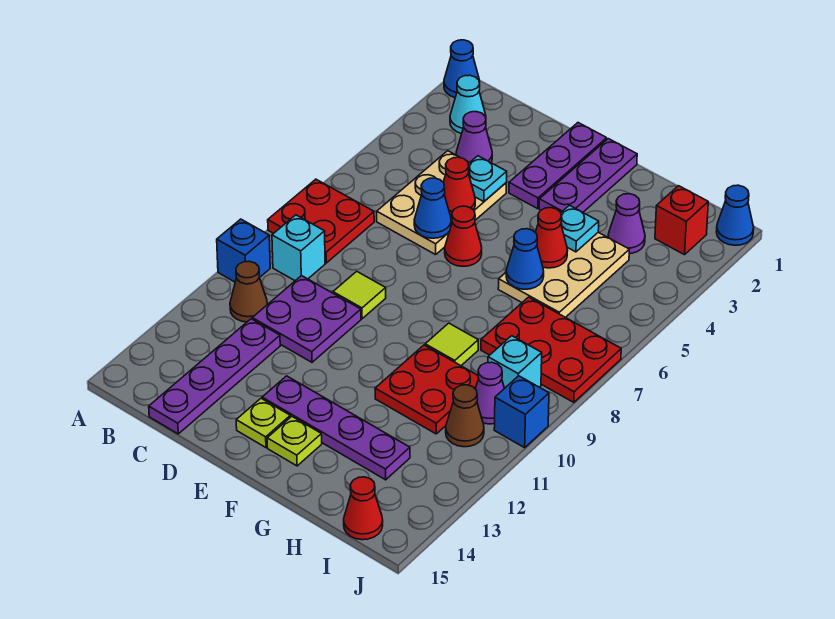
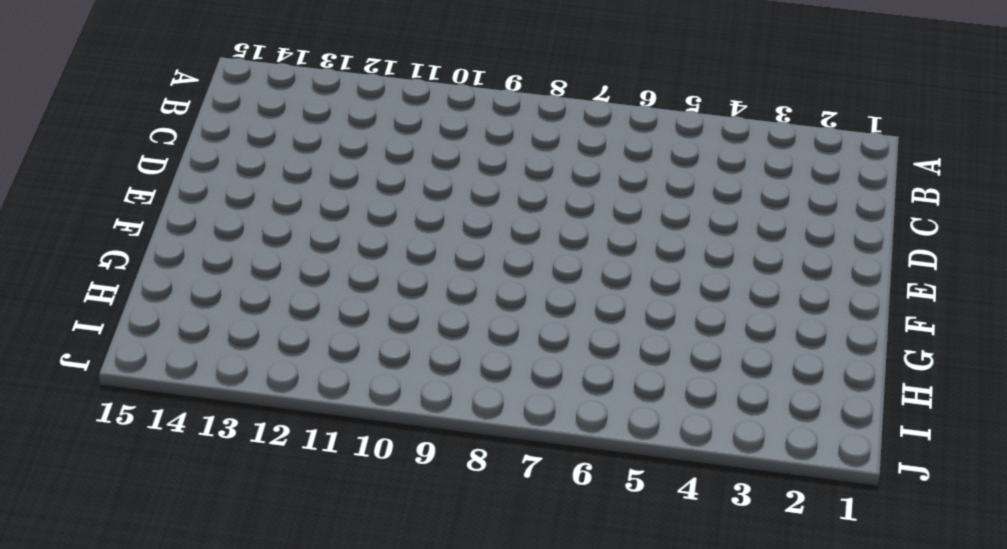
none -> blue cone A1 level 1
none -> red plate A7:B8 level 1
none -> blue brick A10 level 1
none -> cyan cone B2 level 1

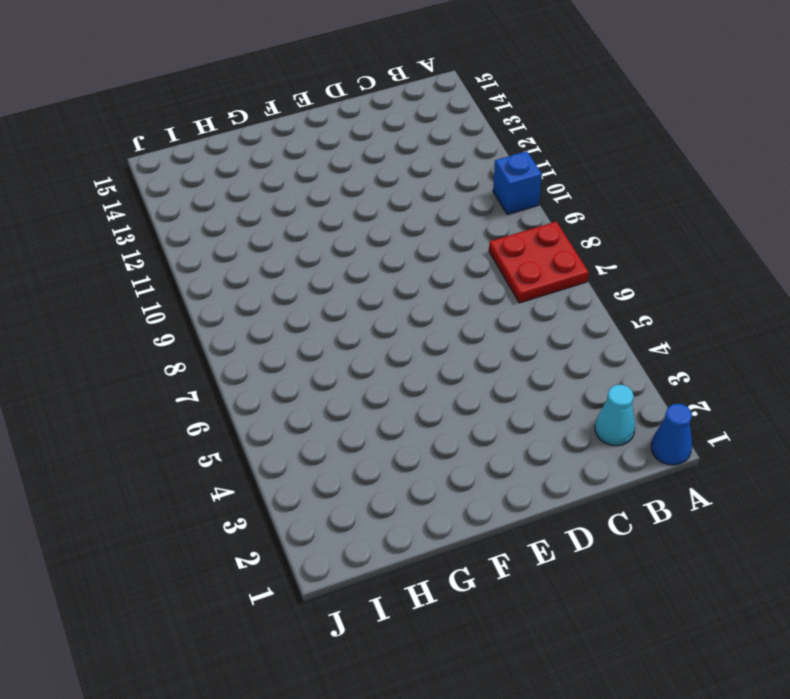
none -> cyan brick B9 level 1
none -> brown cone B11 level 1
none -> purple cone C3 level 1
none -> tan plate C4:D6 level 1

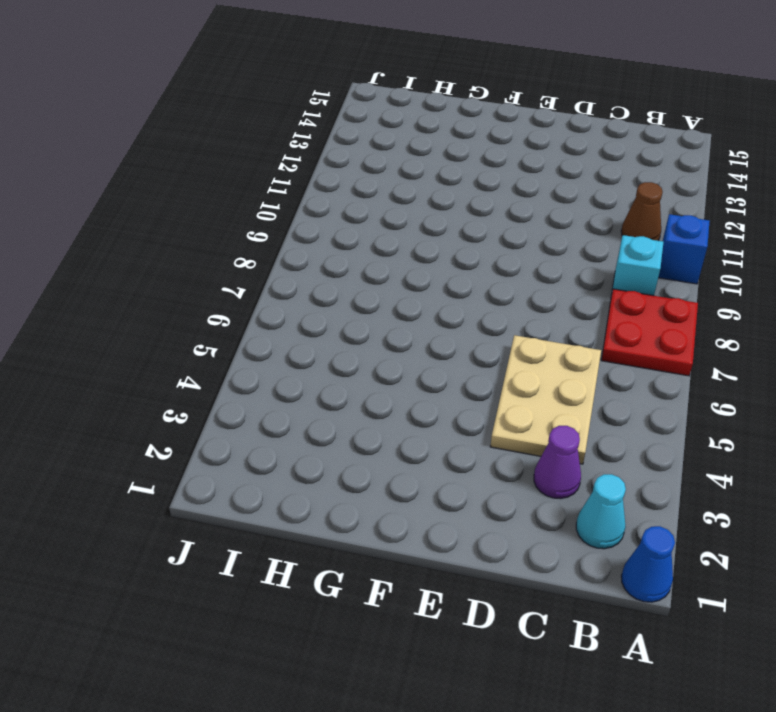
none -> purple plate C10:D11 level 1
none -> purple plate C12:C15 level 1
none -> lime tile D9 level 1
none -> purple plate E1:E3 level 1

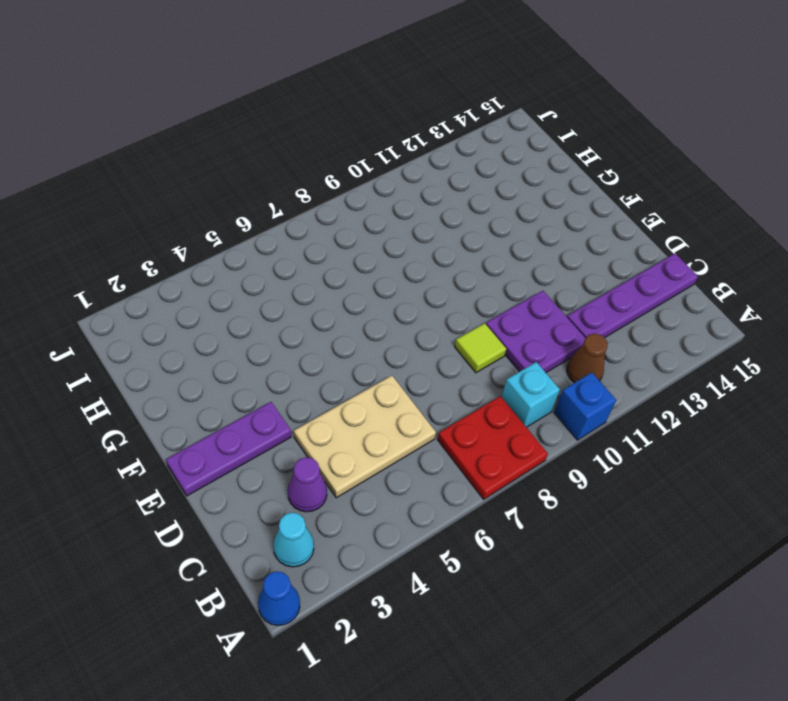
none -> red cone E6 level 1
none -> purple plate E13:H13 level 1
none -> lime plate E14 level 1
none -> purple plate F1:F3 level 1

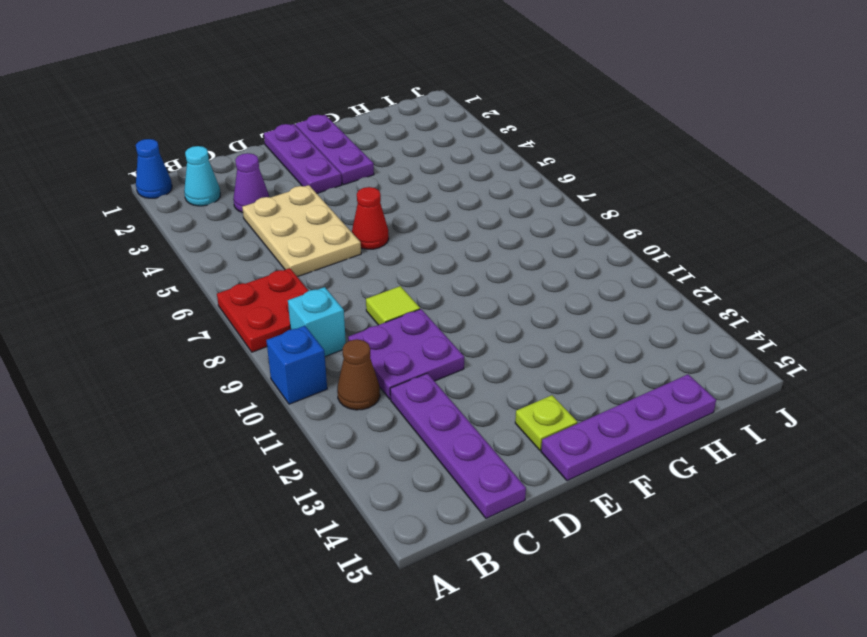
purple plate E15:H15 level 1 -> purple plate E13:H13 level 1
none -> lime plate F14 level 1
none -> tan plate G4:H6 level 1
none -> lime tile G9 level 1
none -> red plate G10:H11 level 1

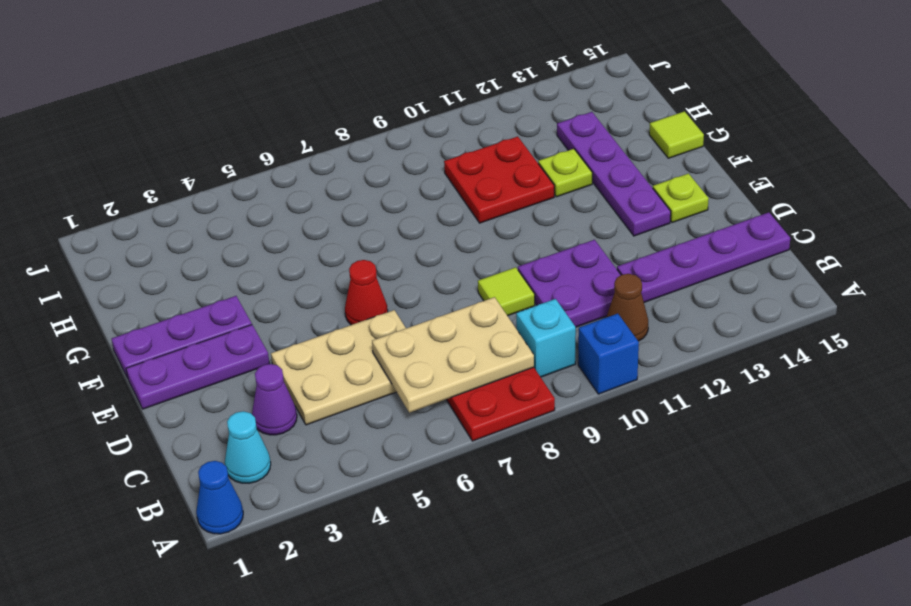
tan plate B6:C8 level 2 -> tan plate G4:H6 level 1
lime plate G12 level 1 -> lime plate F14 level 1
lime tile G15 level 1 -> lime tile G9 level 1
none -> purple cone H3 level 1
none -> red plate H7:J8 level 1
none -> red brick I2 level 1
none -> cyan brick I9 level 1

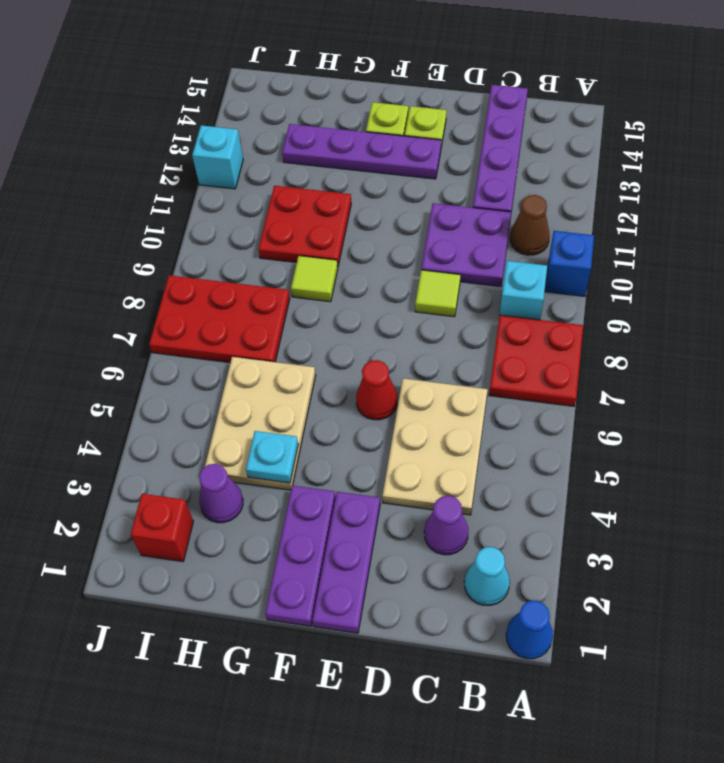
cyan brick J12 level 1 -> cyan brick I9 level 1
none -> purple cone I10 level 1
none -> brown cone I11 level 1
none -> red cone I15 level 1
none -> blue cone J1 level 1

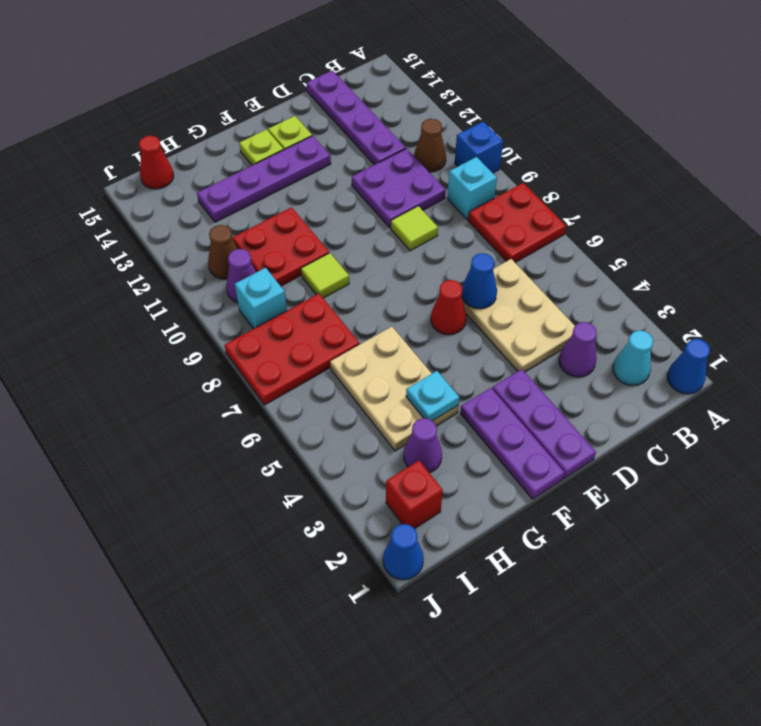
none -> blue brick J10 level 1
none -> cyan plate D4 level 2
none -> red cone D5 level 2
none -> red cone G5 level 2

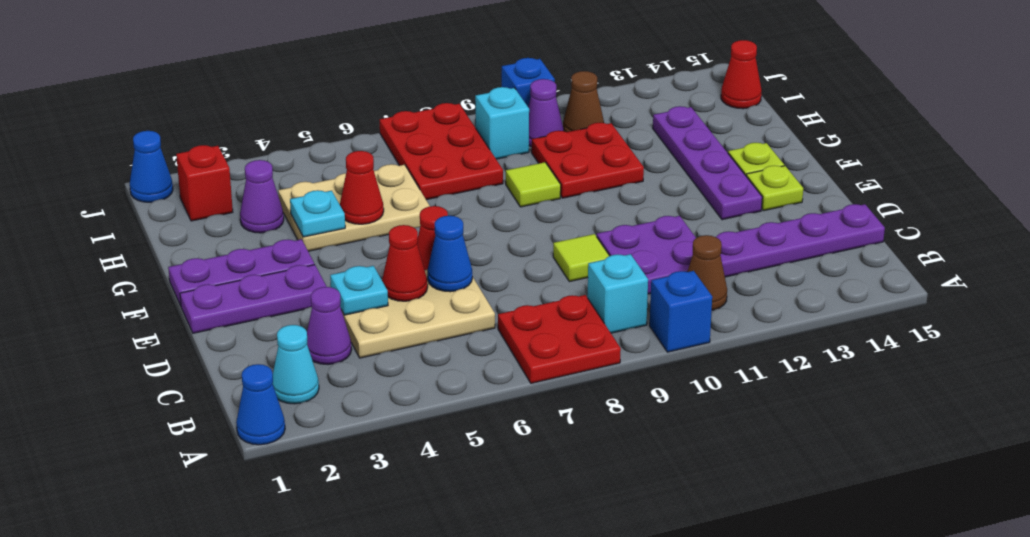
none -> blue cone G6 level 2

